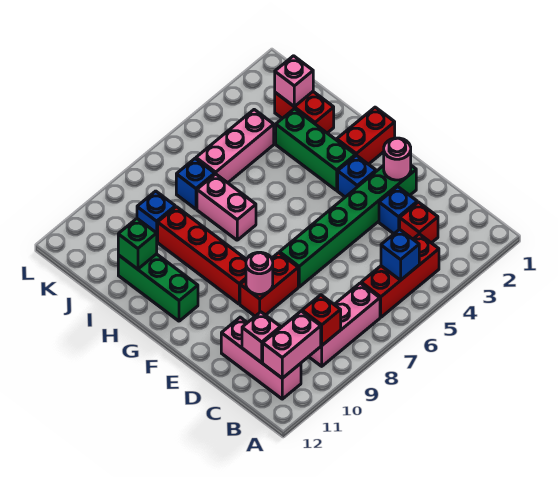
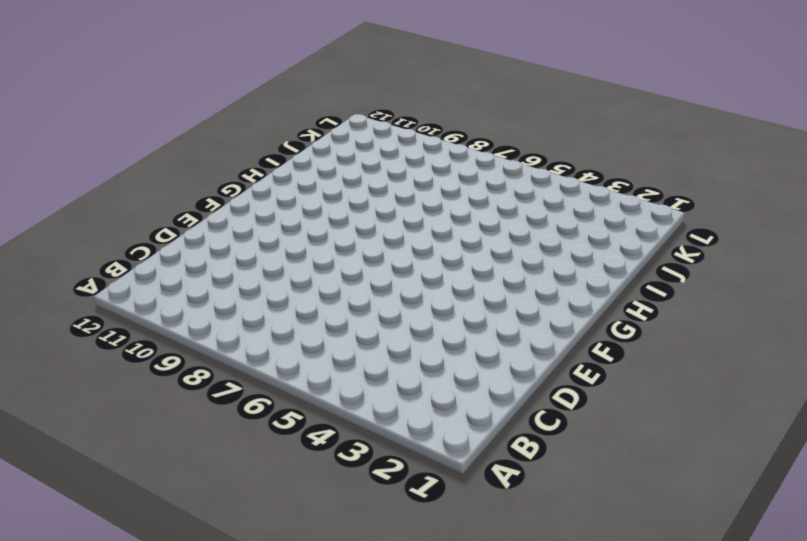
none -> red brick B4:B6 level 1
none -> pink brick B7:B9 level 1
none -> pink brick B11:D11 level 1

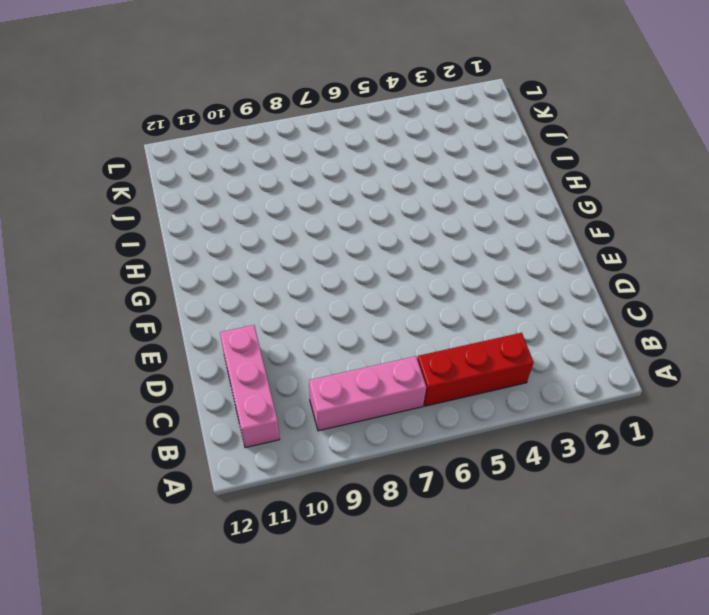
none -> red brick C3 level 1
none -> blue brick D3 level 1
none -> green brick E2:E7 level 1

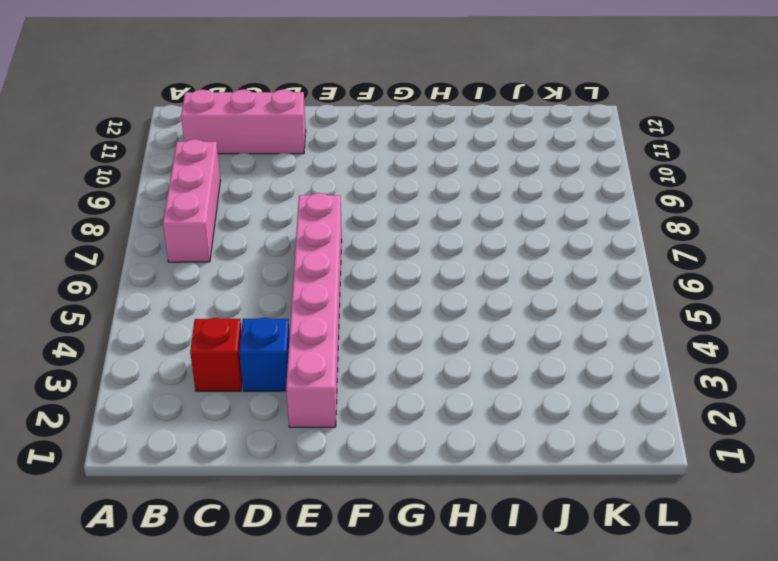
pink brick E2:E7 level 1 -> green brick E2:E7 level 1
none -> red brick B4:B6 level 1
none -> red brick E8:E9 level 1
none -> blue brick F3 level 1

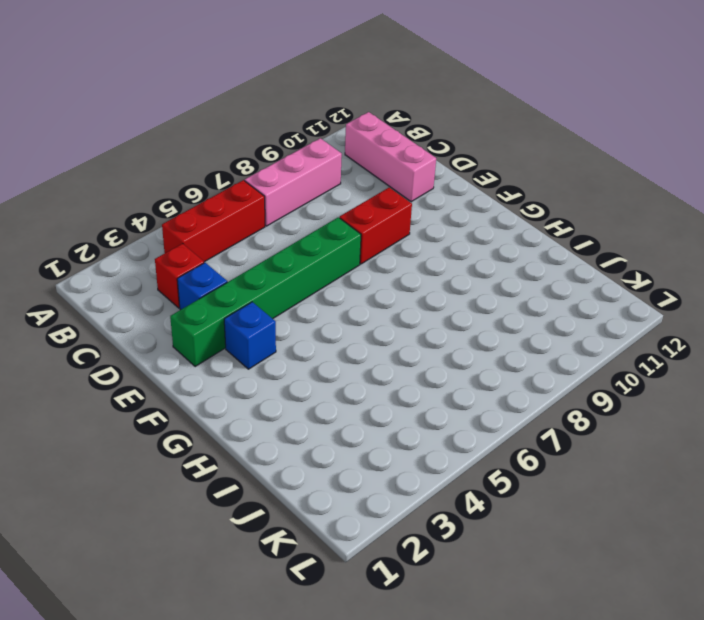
none -> red brick F9:I9 level 1
none -> red brick G1:G2 level 1
none -> green brick G3:I3 level 1

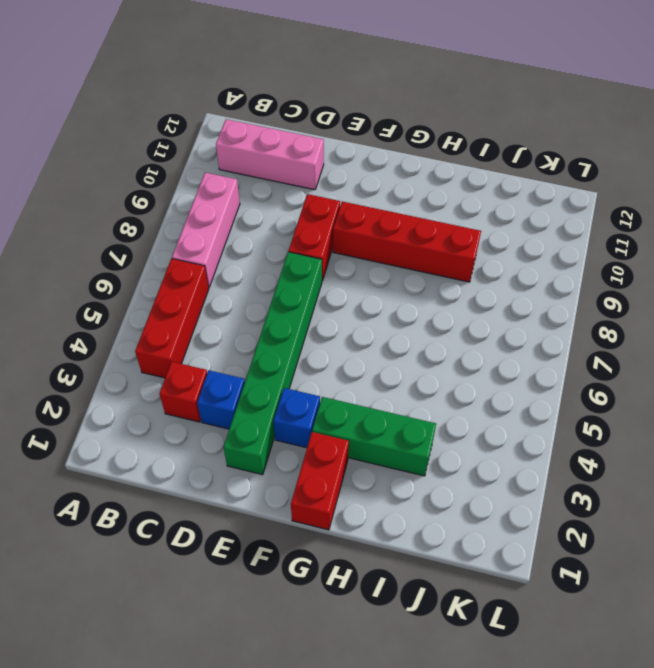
none -> green brick G11:I11 level 1
none -> pink brick H7:I7 level 1
none -> red brick I2:J2 level 1

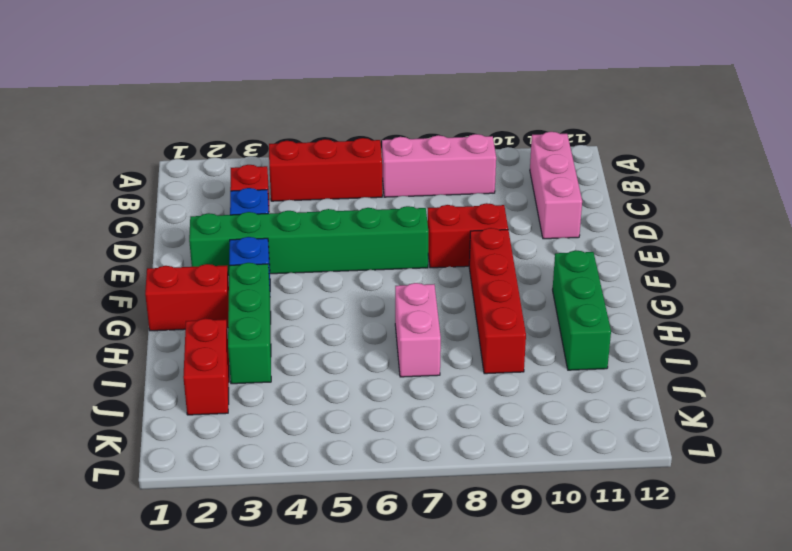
none -> pink brick J4:J6 level 1
none -> blue brick J7 level 1
none -> blue brick J9 level 1

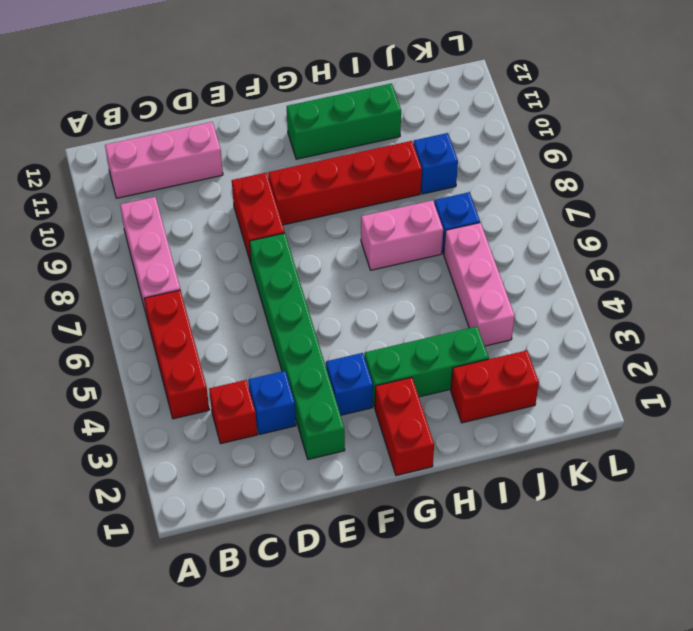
none -> blue brick B5 level 2
none -> red brick B9 level 2
none -> pink brick B10:B11 level 2

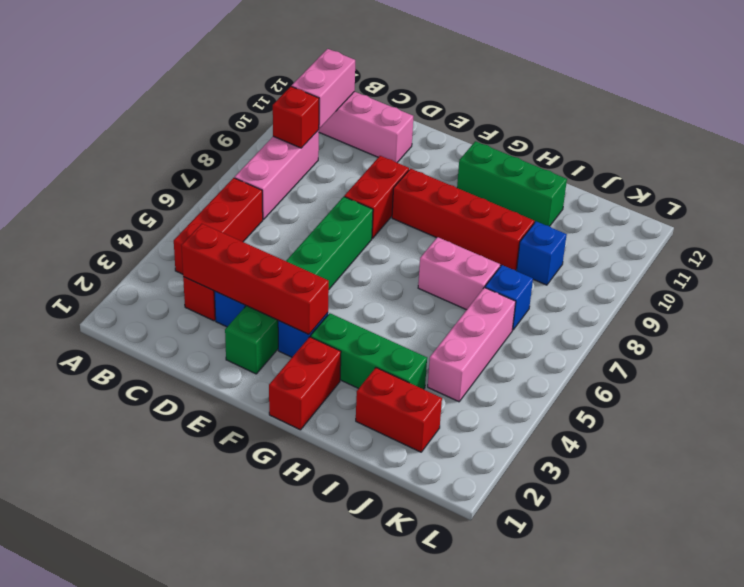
red brick C3:F3 level 2 -> none
none -> blue brick B5 level 2
none -> pink brick C11 level 2
none -> pink round brick E2 level 2

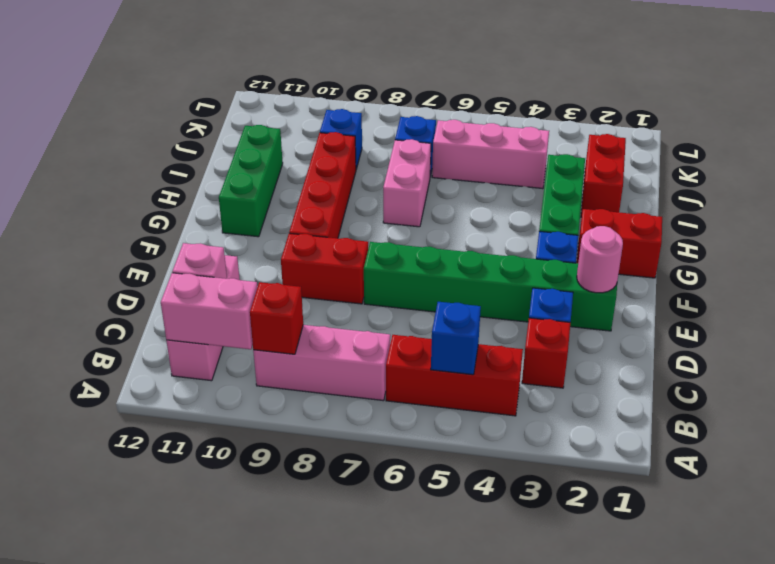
none -> pink round brick E9 level 2
none -> green brick I11 level 2
none -> pink brick J2 level 2

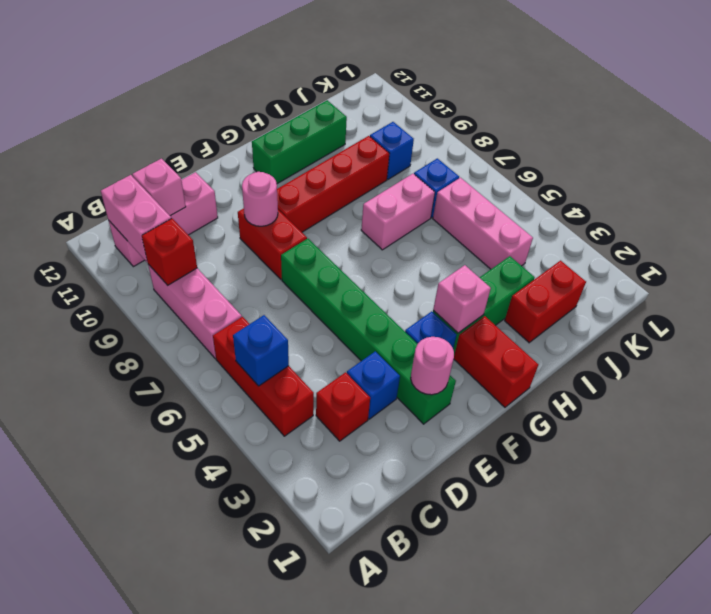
pink brick G3 level 2 -> pink brick J2 level 2
none -> green brick I11 level 2

